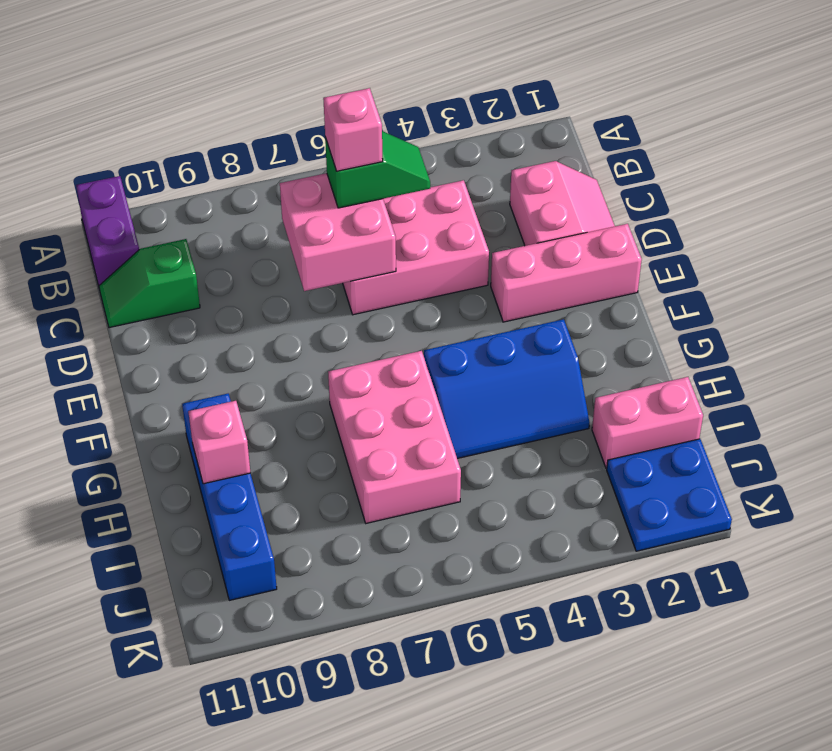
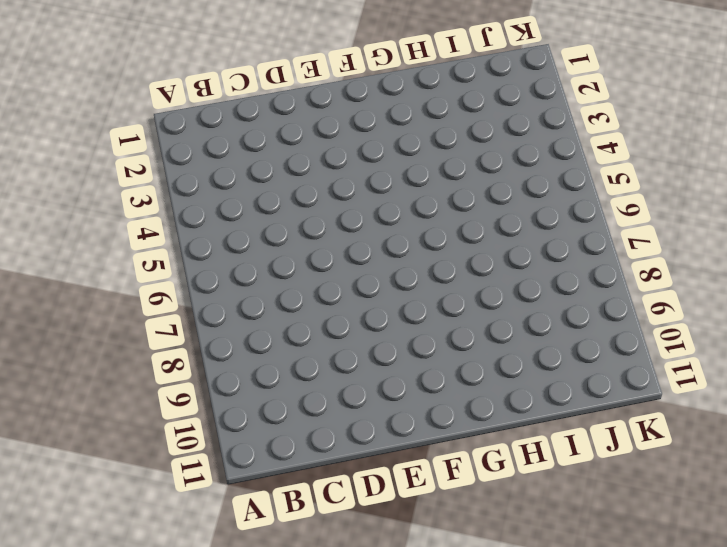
none -> purple brick A11:B11 level 1
none -> pink slope C1:D2 level 1 top 2
none -> pink brick C4:D6 level 1

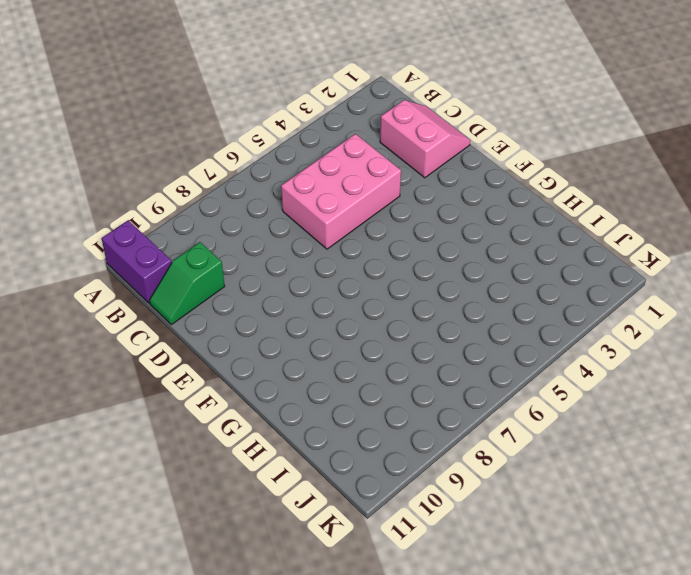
none -> pink brick E1:E3 level 1
none -> blue slope G3:H5 level 1 top G
none -> pink brick G6:I7 level 1

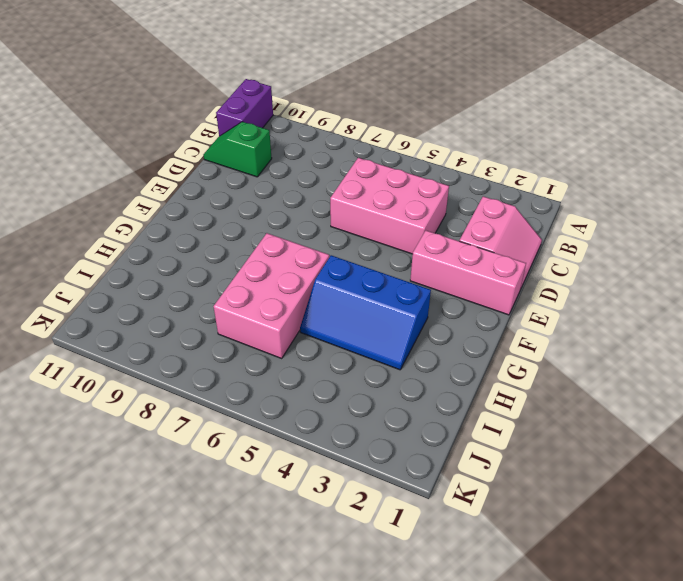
none -> blue brick G10:J10 level 1
none -> pink brick I1:I2 level 1
none -> blue plate J1:K2 level 1

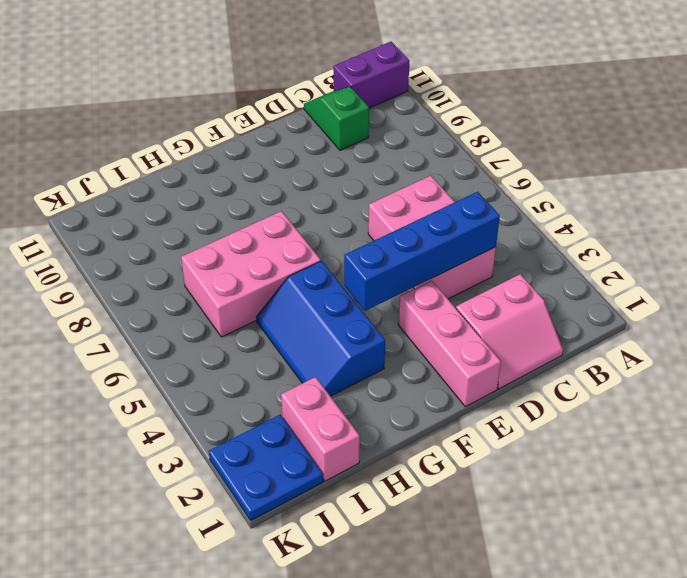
blue brick C4:F4 level 2 -> blue brick G10:J10 level 1
none -> pink brick C6:D7 level 2
none -> pink brick H10 level 2
none -> green slope C5:C6 level 3 top 6

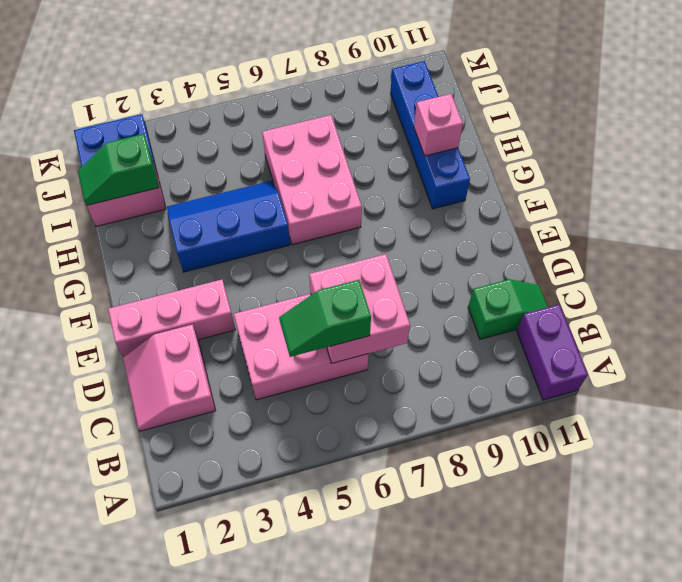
green slope I1:I2 level 2 top 2 -> none
none -> pink brick C6 level 4

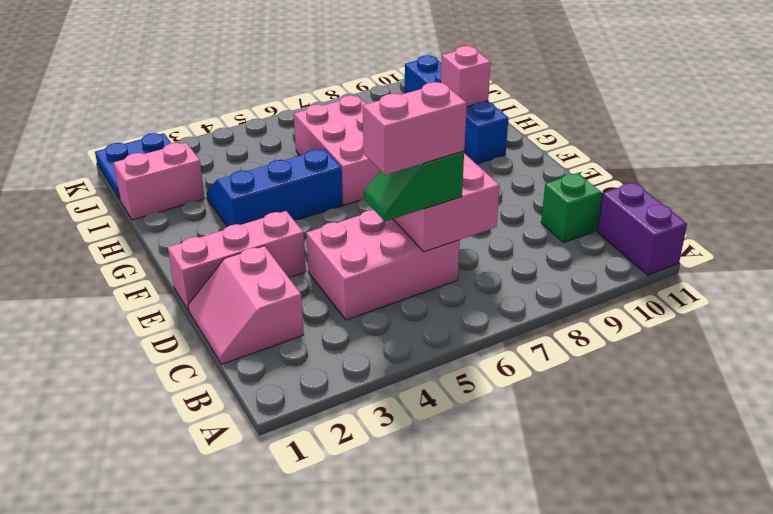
pink brick C5:C6 level 4 -> pink brick C6 level 4

